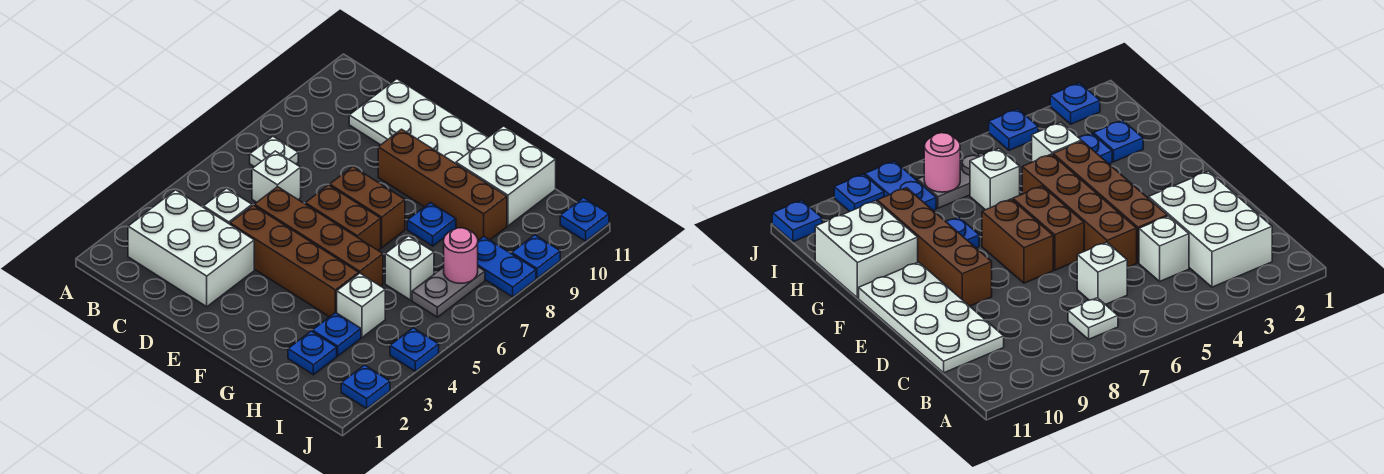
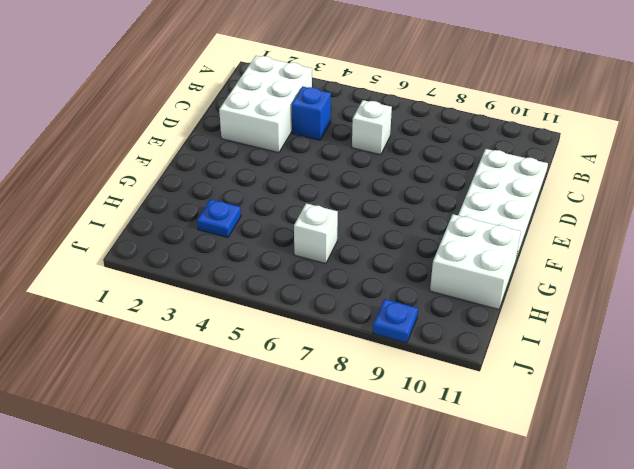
blue brick C4 level 1 -> white brick C4 level 1
none -> white plate B7 level 1
none -> brown brick D4:G4 level 1
none -> brown brick D5:G5 level 1

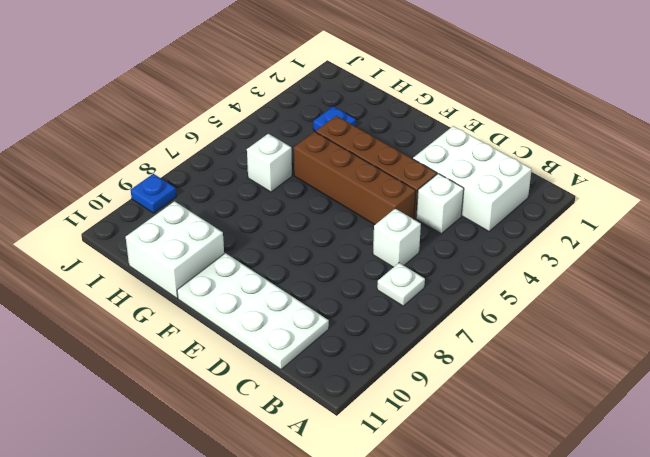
none -> brown brick E6:F6 level 1
none -> brown brick E7:F7 level 1
none -> brown brick E9:H9 level 1

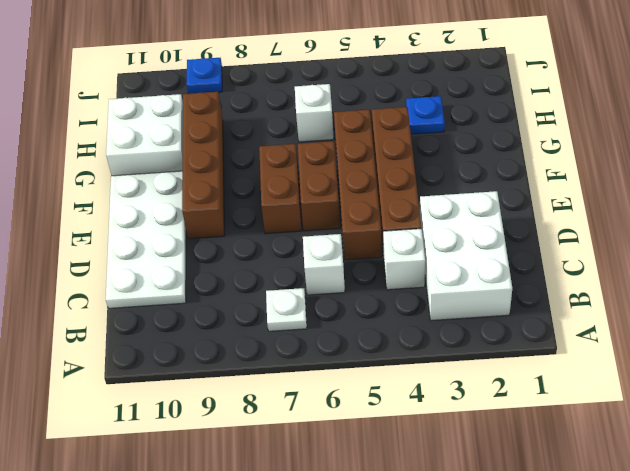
none -> blue plate G8 level 1
none -> blue plate H2 level 1
none -> white brick H4 level 1

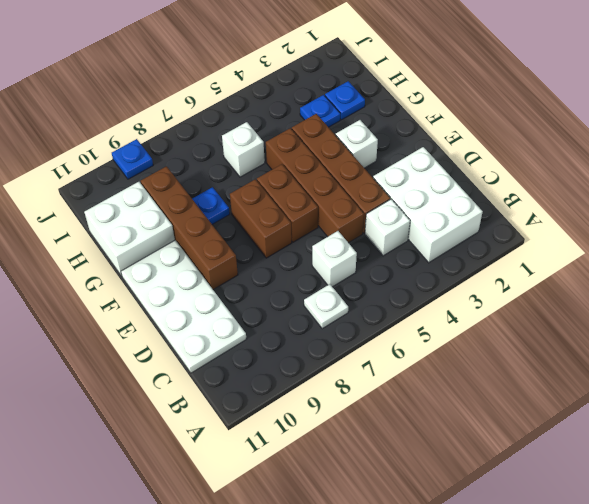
white brick F3 level 1 -> white brick H4 level 1
none -> grey plate I6:I7 level 1
none -> blue plate I8:J8 level 1
none -> blue plate J2 level 1

